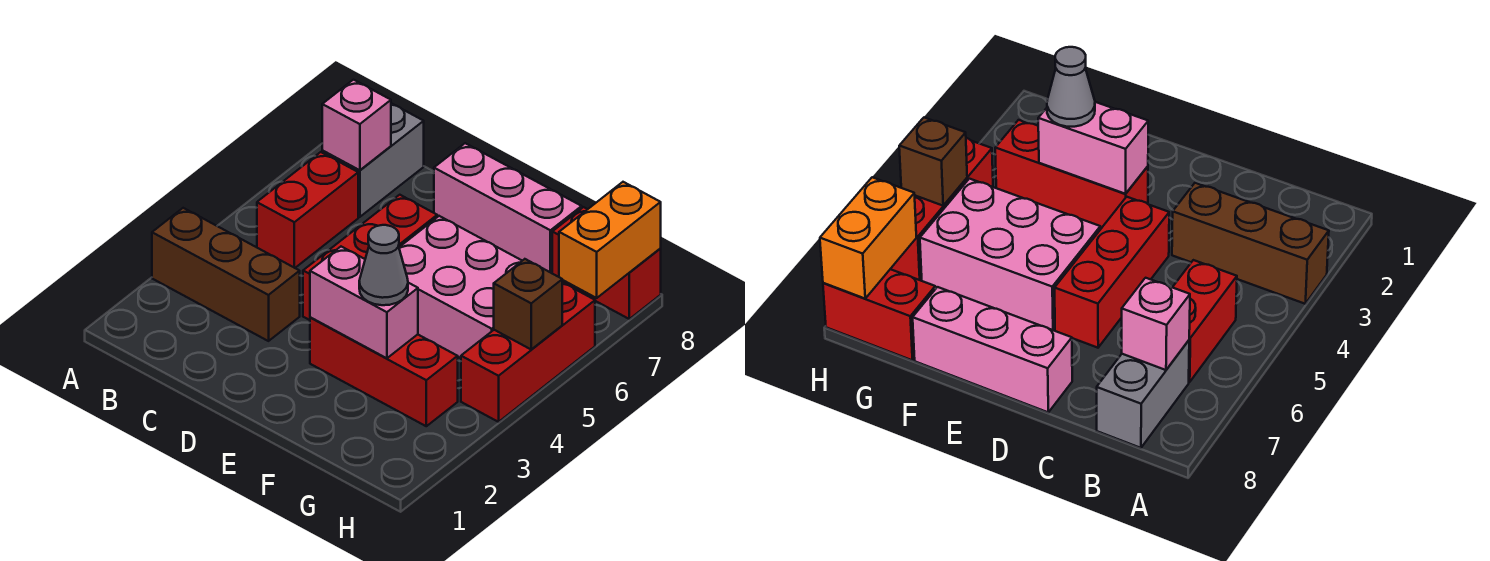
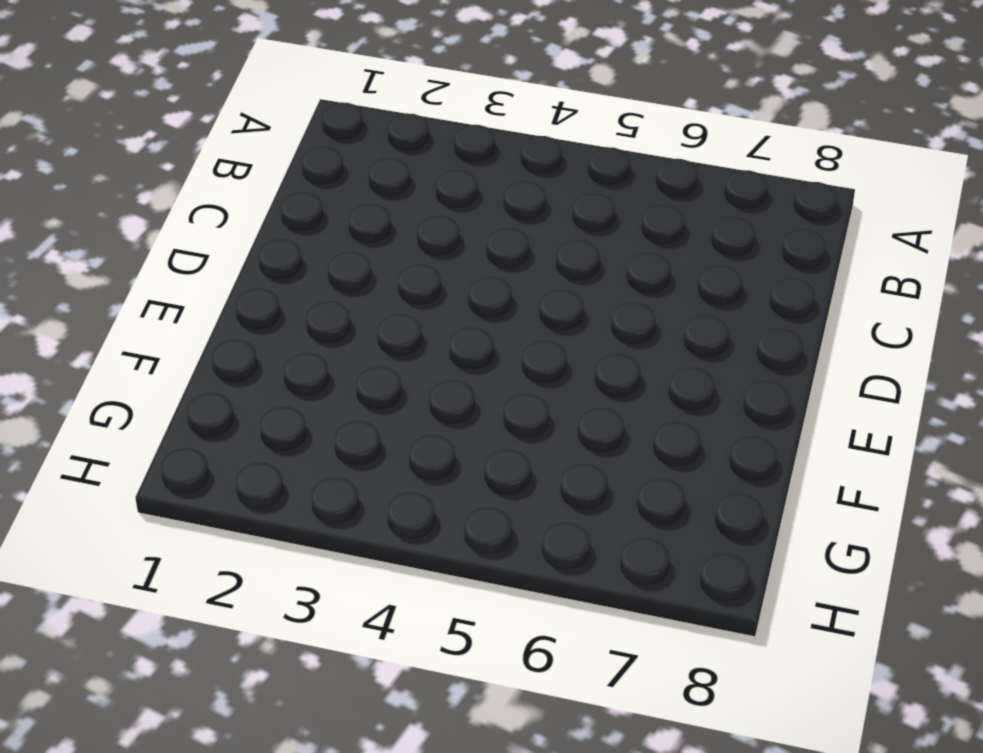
none -> brown brick A3:C3 level 1
none -> red brick B5:B6 level 1
none -> grey brick B7:B8 level 1

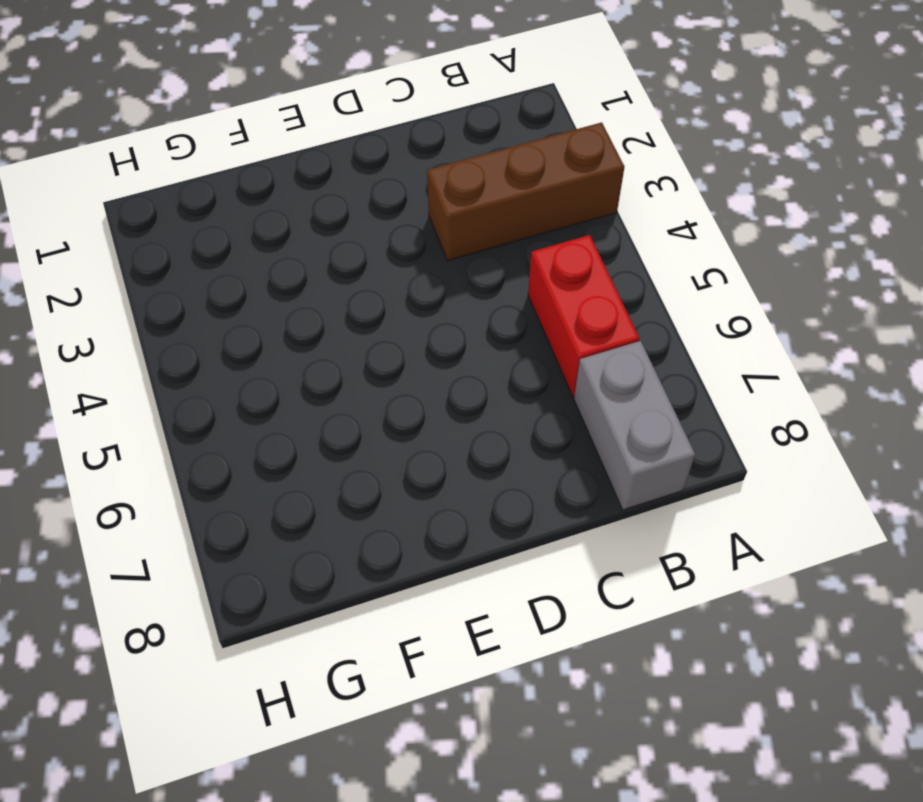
none -> red brick D4:D6 level 1
none -> pink brick D8:F8 level 1
none -> red brick E3:G3 level 1

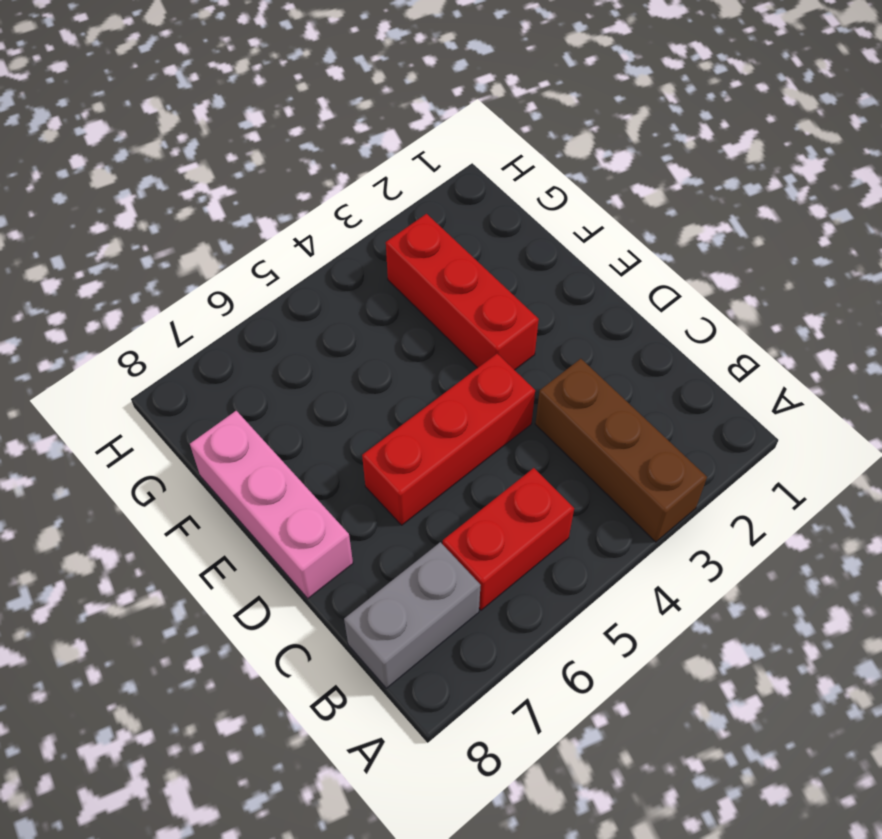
none -> pink brick E5:G6 level 1
none -> red brick G8:H8 level 1
none -> red brick H4:H6 level 1

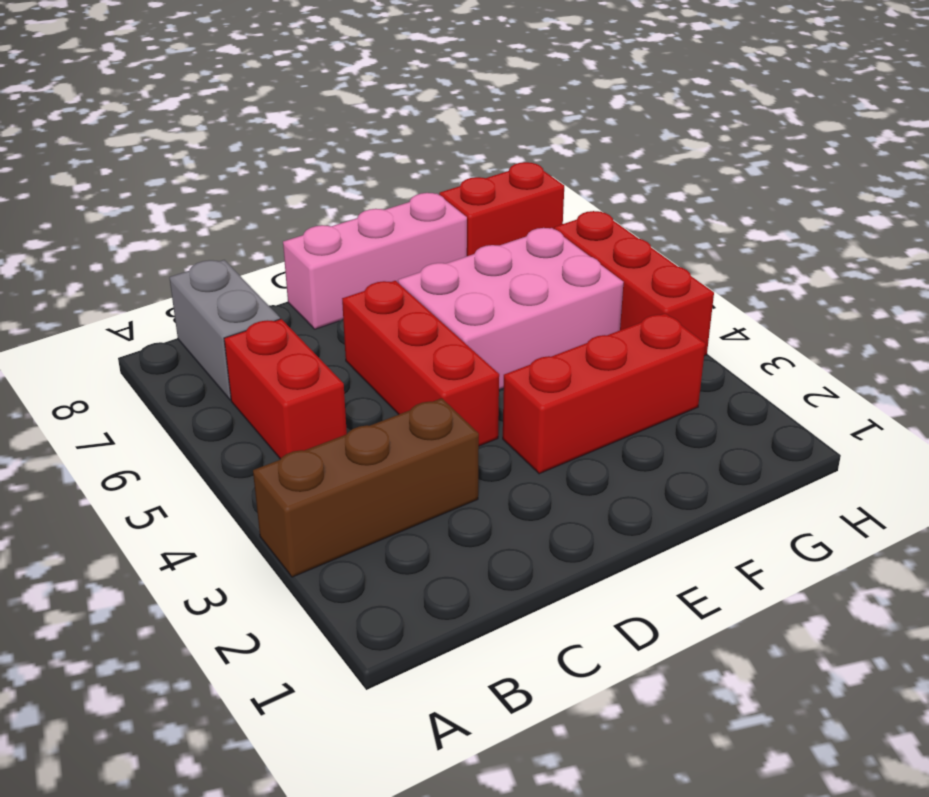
none -> pink brick B7 level 2
none -> pink brick E3:F3 level 2
none -> brown brick H5 level 2

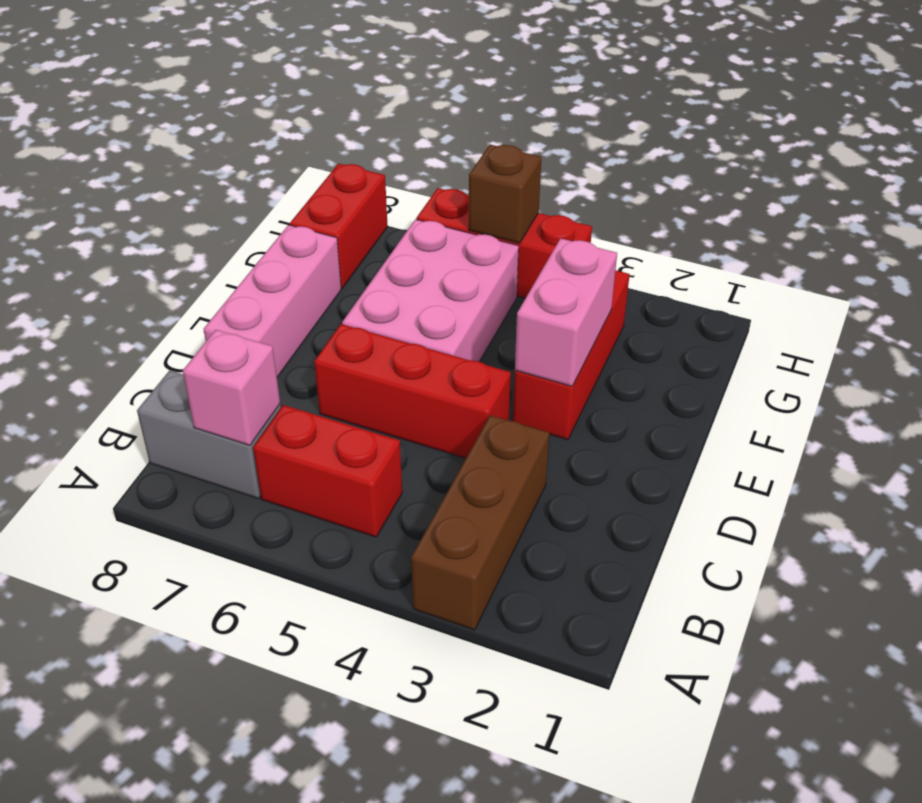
none -> orange brick H7:H8 level 2
none -> grey cone F3 level 3

